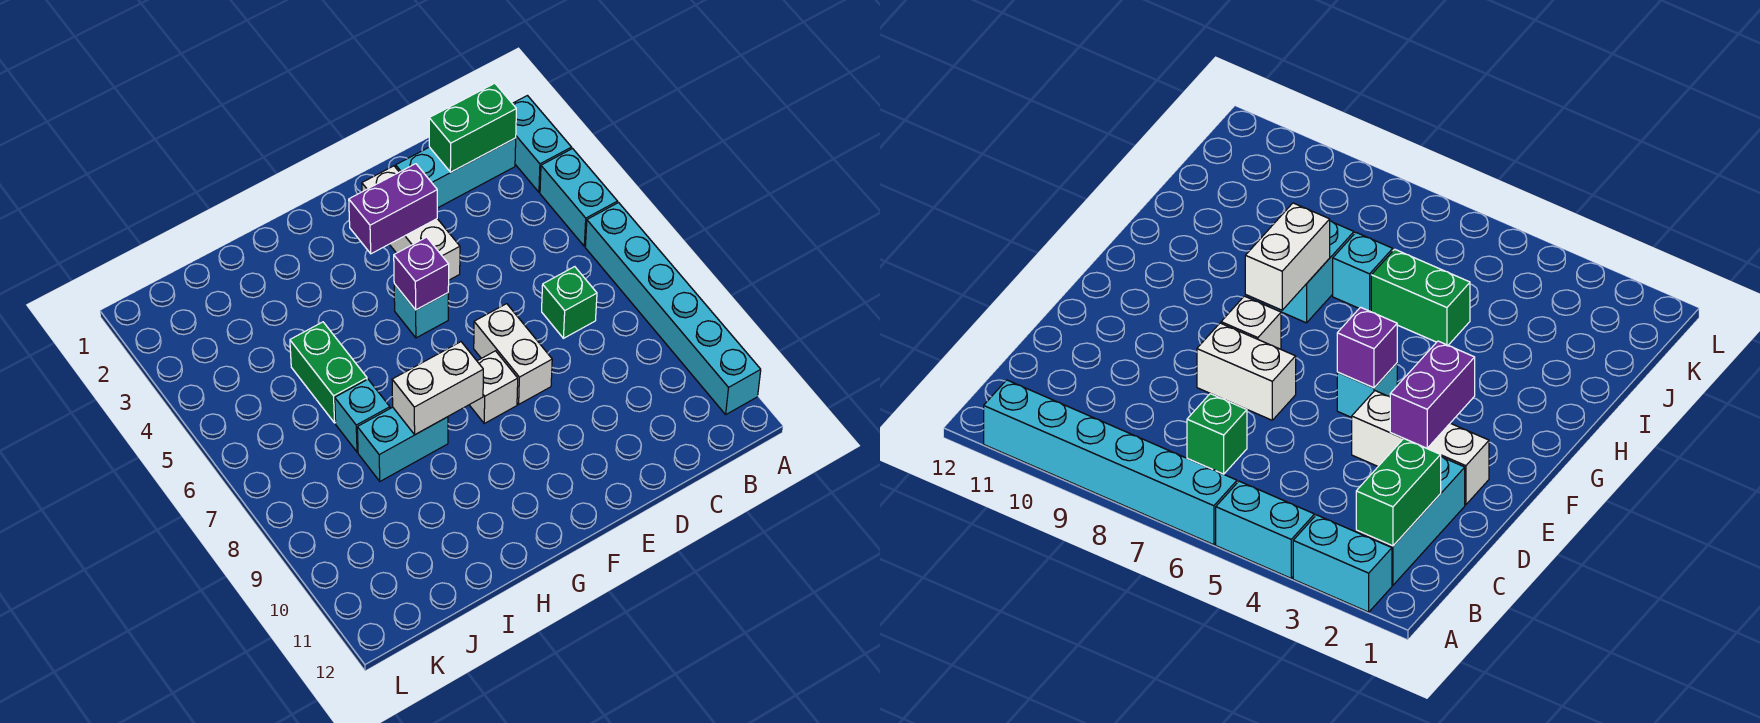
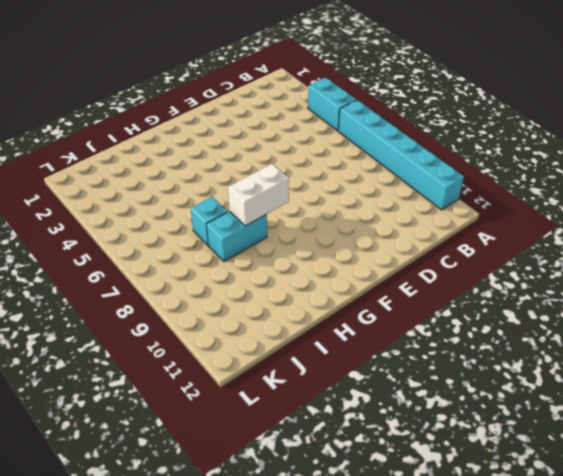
none -> cyan brick A2:A3 level 1
none -> cyan brick B2:D2 level 1
none -> green brick C7 level 1

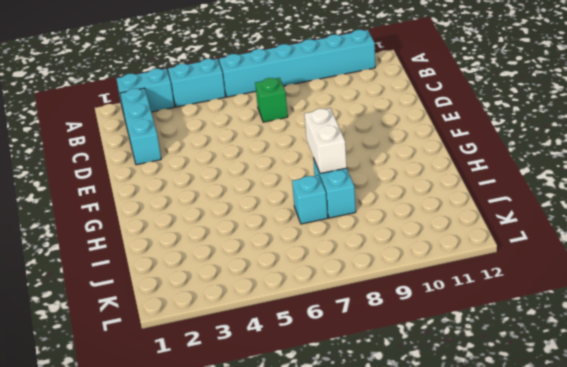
none -> white brick E2:E4 level 1
none -> white brick E7:E8 level 1
none -> cyan brick F5 level 1

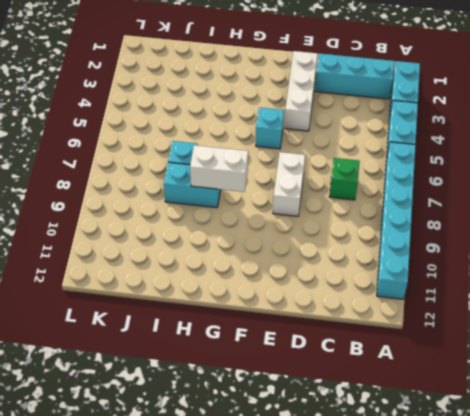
none -> white brick F8 level 1
none -> green brick I5:I6 level 1
none -> green brick B2:C2 level 2

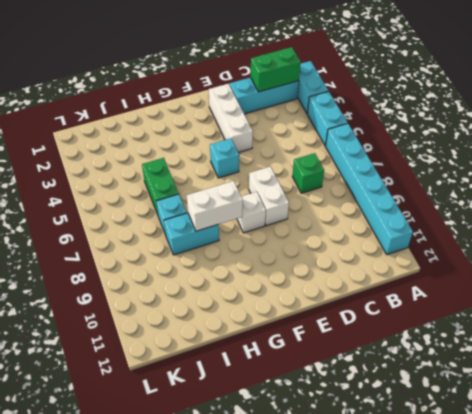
none -> purple brick E3:F3 level 2
none -> purple brick F5 level 2

